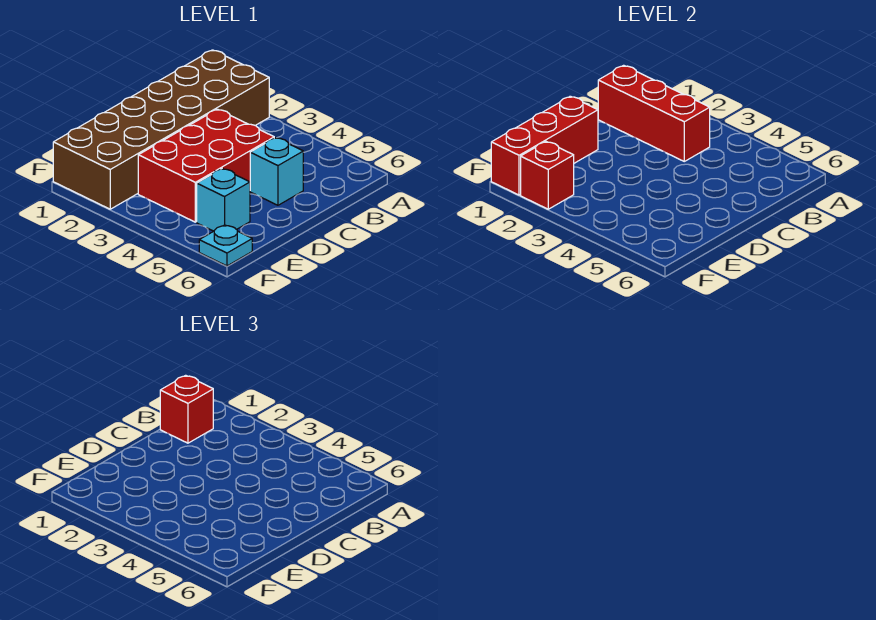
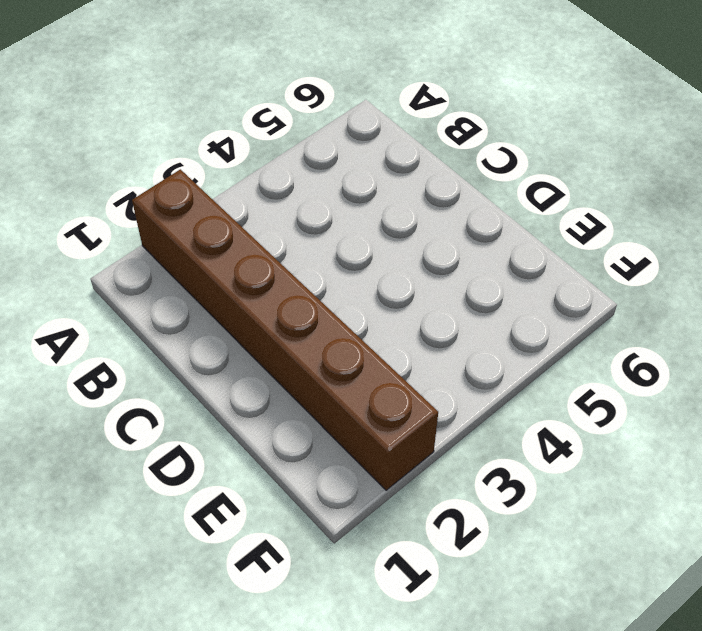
brown brick A2:F2 level 1 -> brown brick A1:F2 level 1
none -> red brick C3:E4 level 1
none -> cyan brick C5 level 1

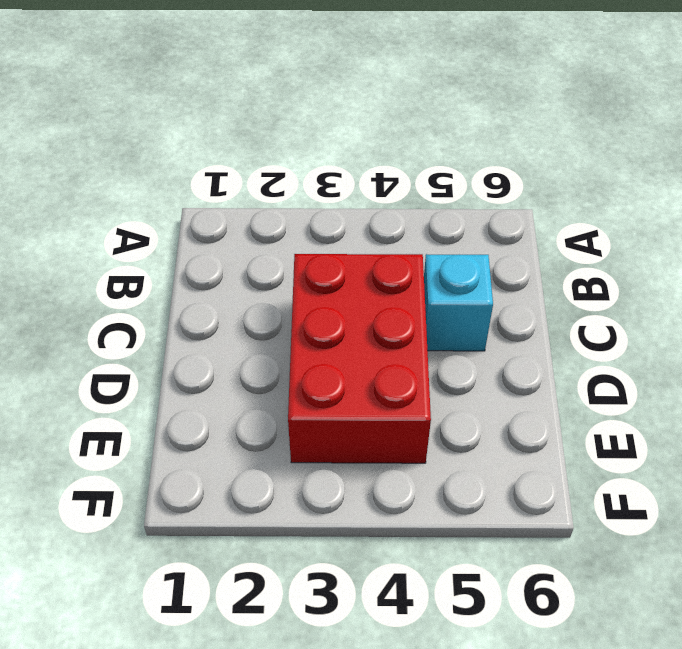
none -> brown brick A1:F2 level 1
none -> cyan brick E5 level 1

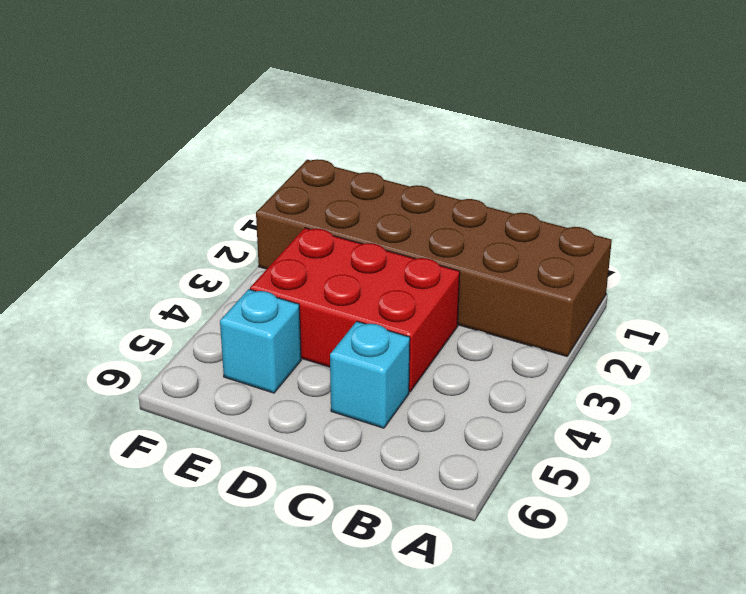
none -> cyan plate F6 level 1
none -> red brick B1:B3 level 2

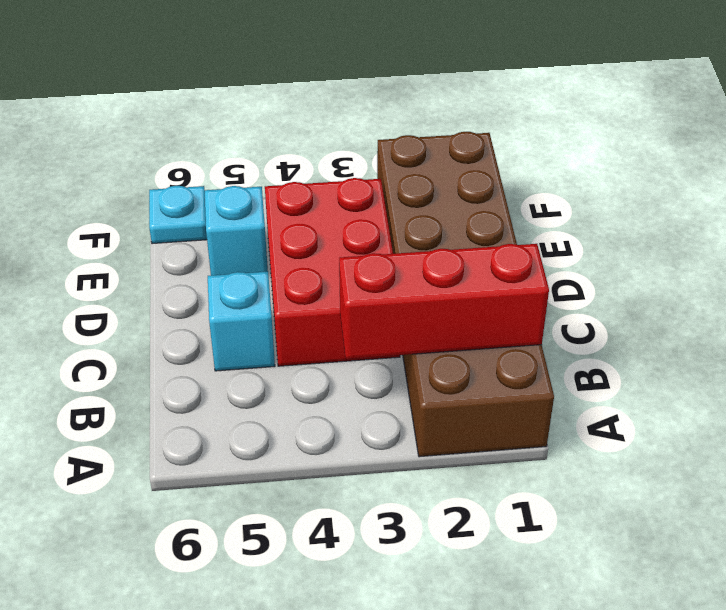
none -> red brick D1:F1 level 2
none -> red brick F2 level 2

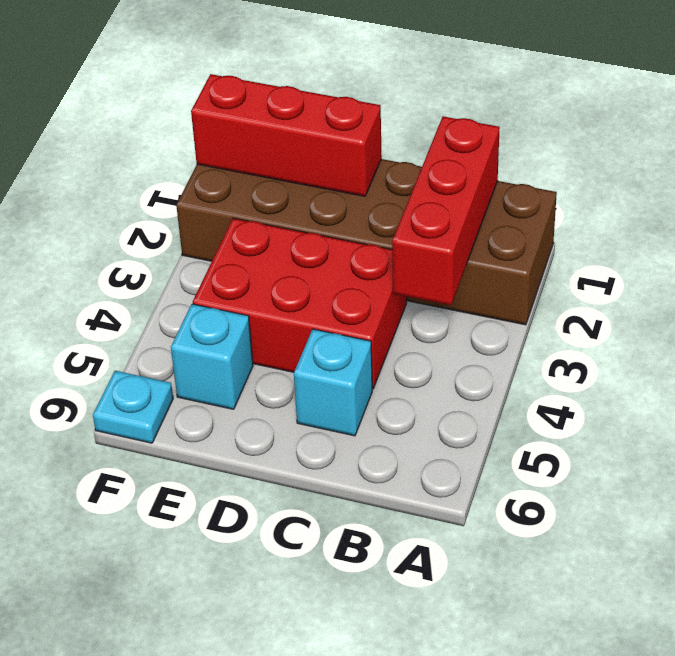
none -> red brick F2 level 2
none -> red brick B1 level 3

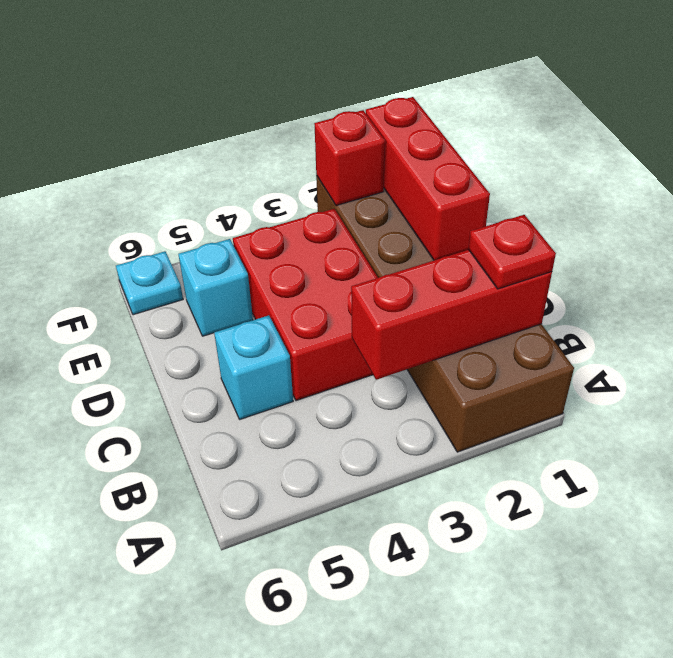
red plate B1 level 3 -> red brick B1 level 3

